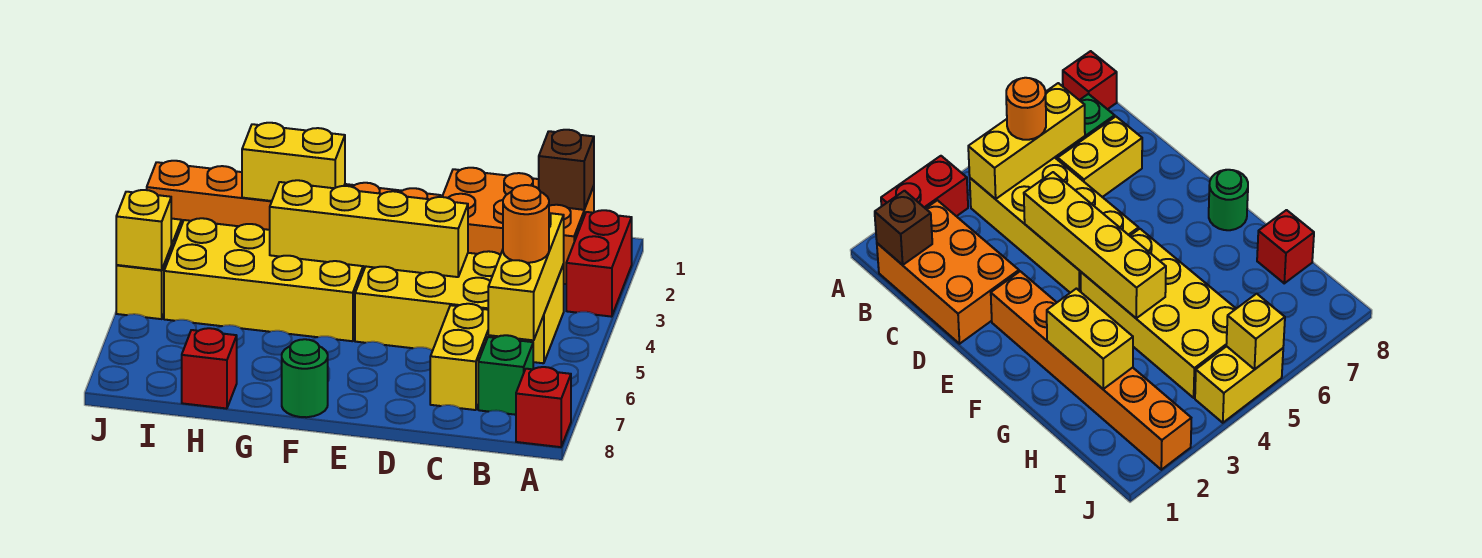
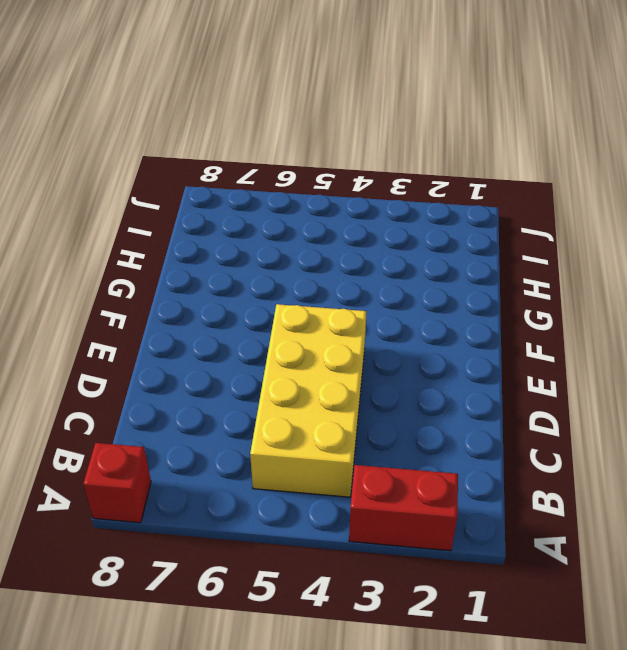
none -> orange brick B1:D2 level 1
none -> green brick B7 level 1
none -> yellow brick C6:C7 level 1

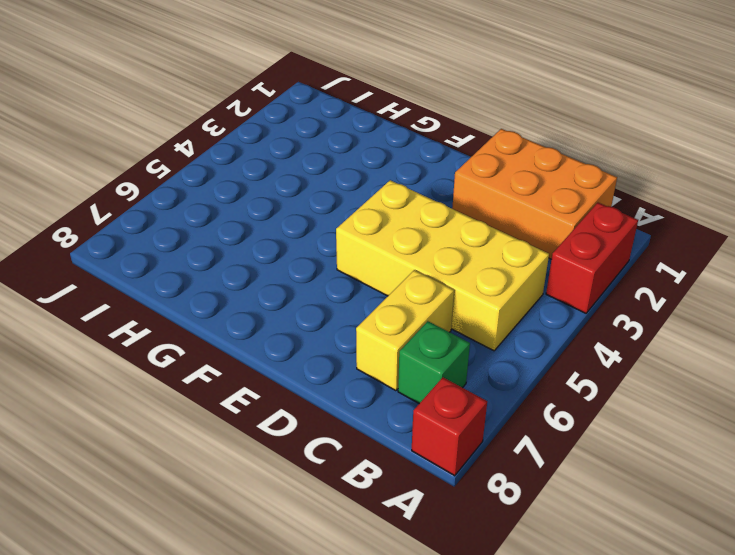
none -> orange brick E2:J2 level 1
none -> yellow brick F4:I5 level 1
none -> green round brick F8 level 1

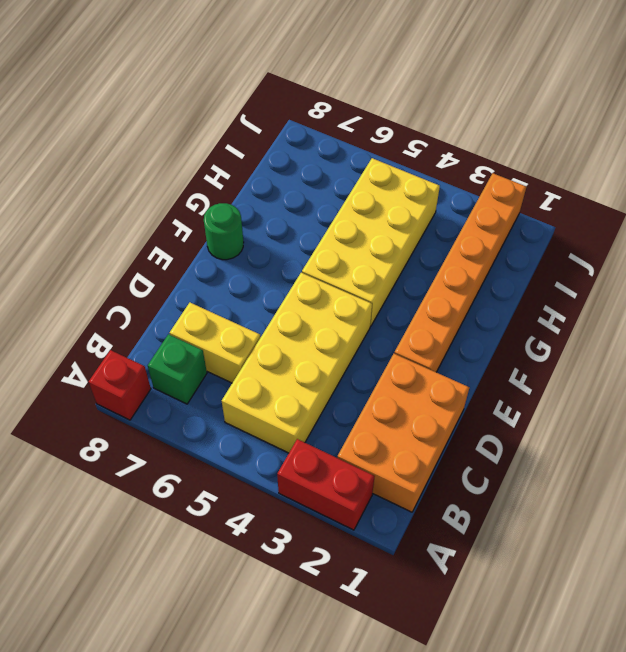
none -> red brick H8 level 1
none -> yellow brick J4:J5 level 1
none -> brown brick B1 level 2

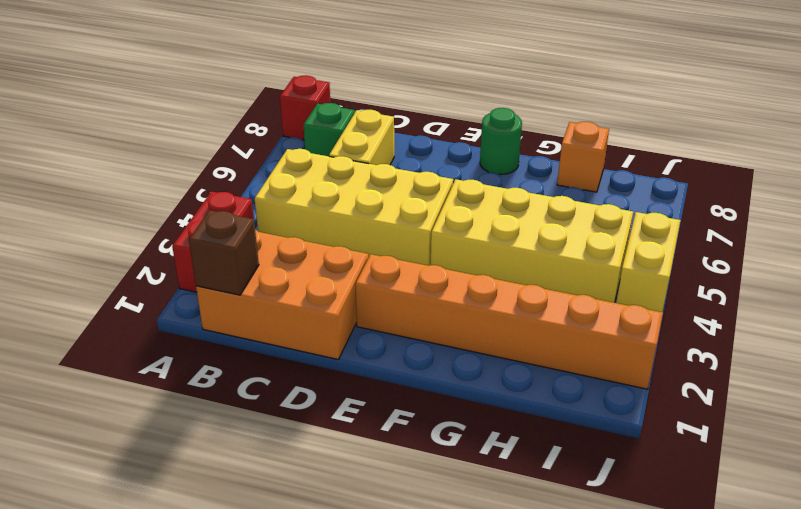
orange brick H8 level 1 -> red brick H8 level 1
none -> yellow brick B4:B6 level 2
none -> yellow brick D4:G4 level 2
none -> yellow brick G2:H2 level 2

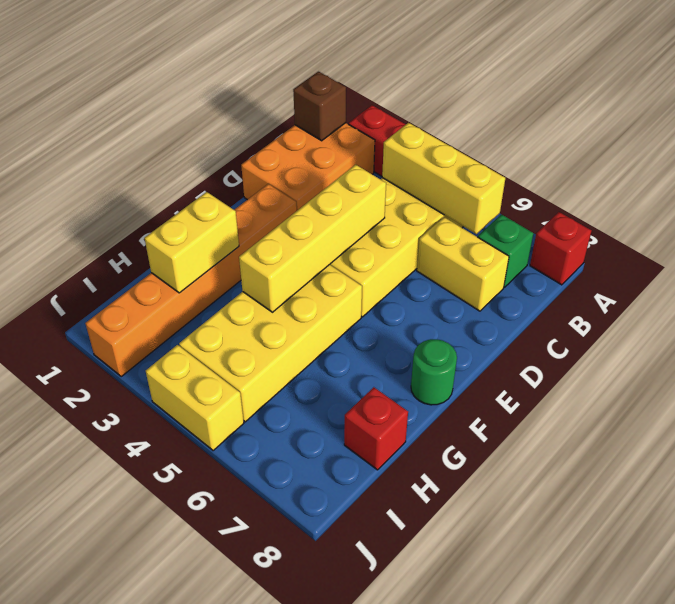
none -> yellow brick J5 level 2
none -> orange round brick B5 level 3

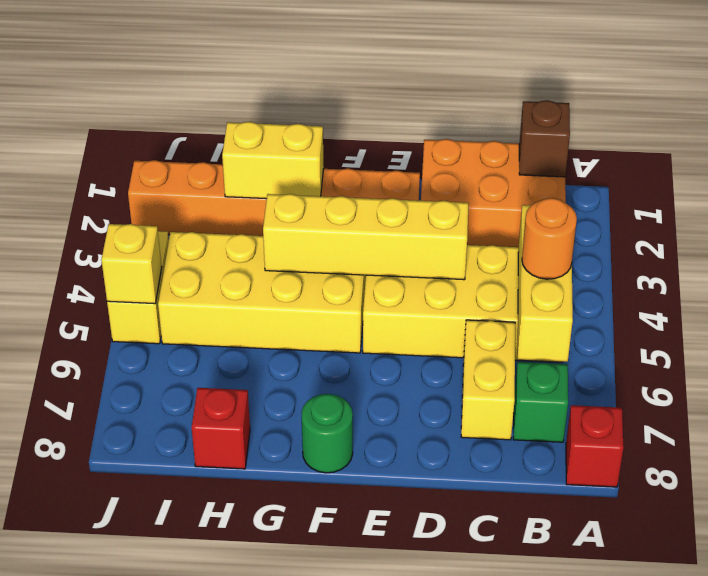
none -> red brick A2:A3 level 1

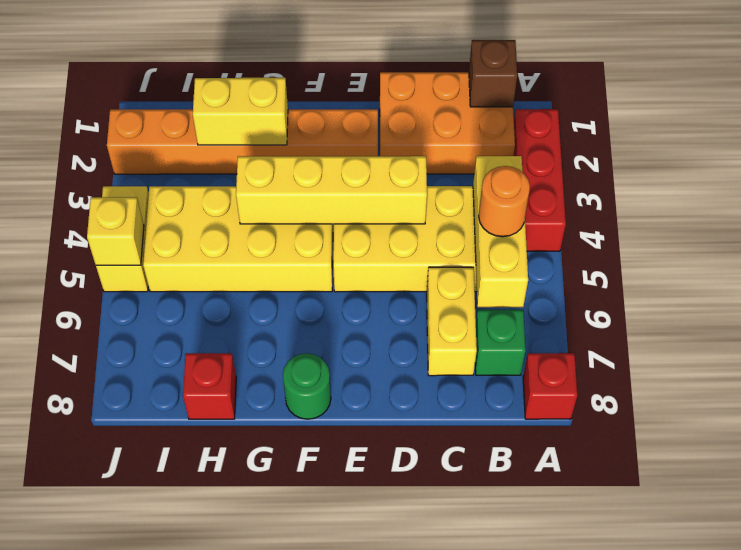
red brick A2:A4 level 1 -> red brick A2:A3 level 1

